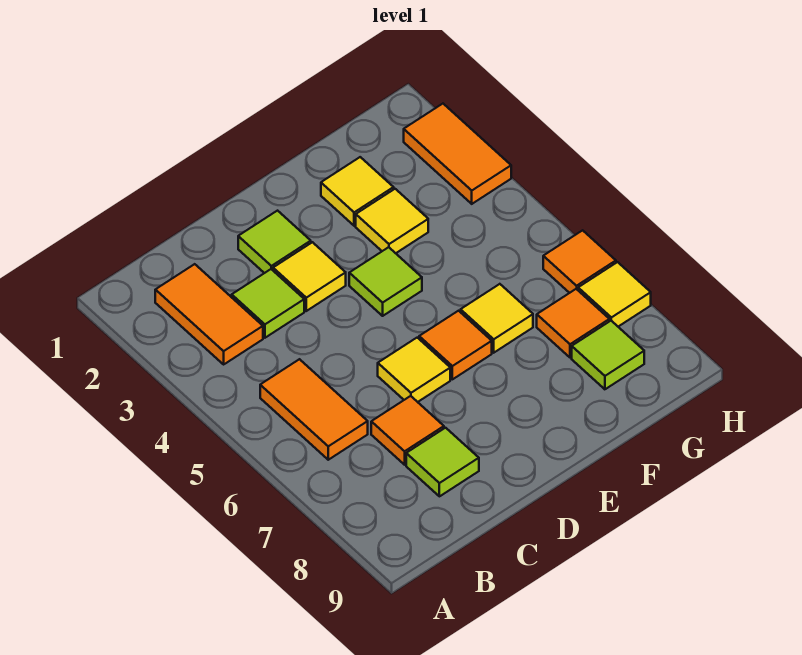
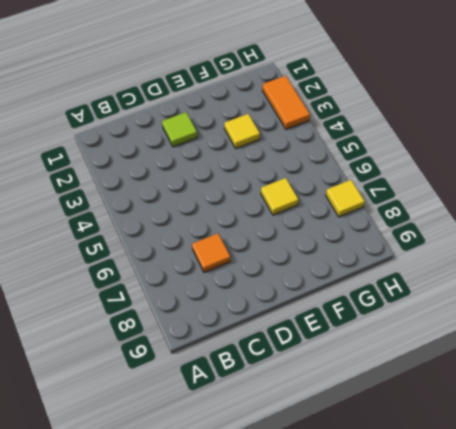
none -> orange tile B2:B3 level 1
none -> orange tile B5:B6 level 1
none -> lime tile C3 level 1

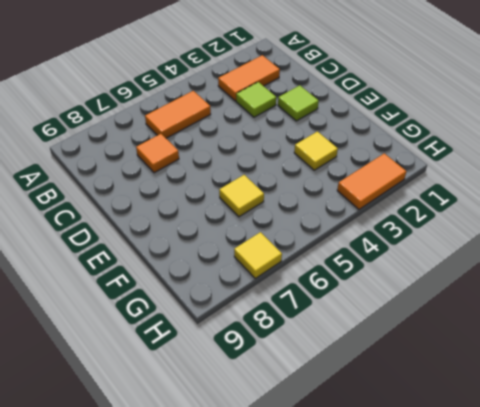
none -> lime tile C8 level 1
none -> yellow tile D3 level 1
none -> yellow tile D6 level 1

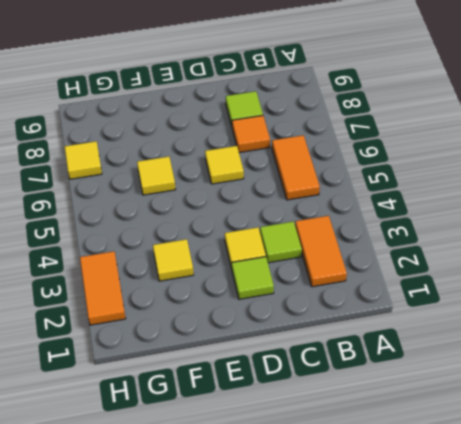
none -> lime tile E4 level 1
none -> orange tile E6 level 1
none -> yellow tile F2 level 1

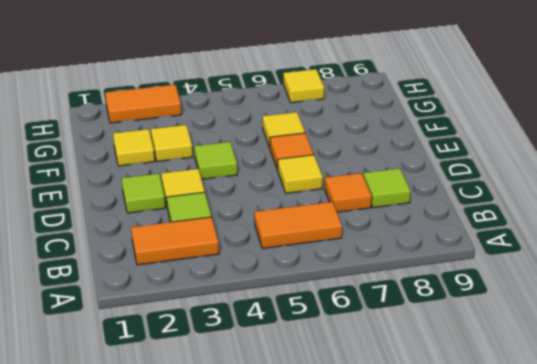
none -> orange tile G7 level 1
none -> lime tile G8 level 1
none -> orange tile H6 level 1

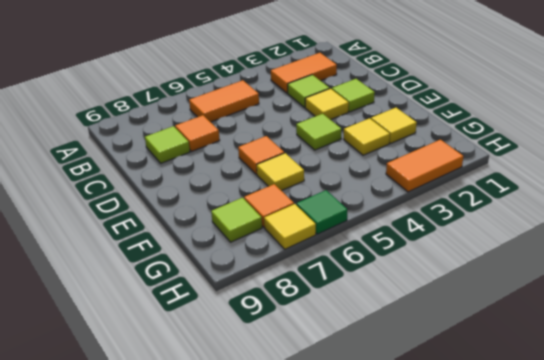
green tile H6 level 1 -> orange tile H6 level 1
none -> yellow tile D6 level 1

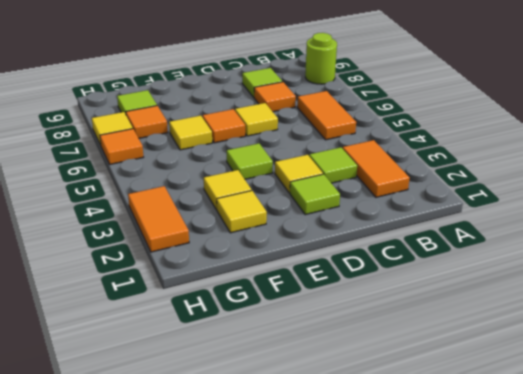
lime round brick A8 level 1 -> none

